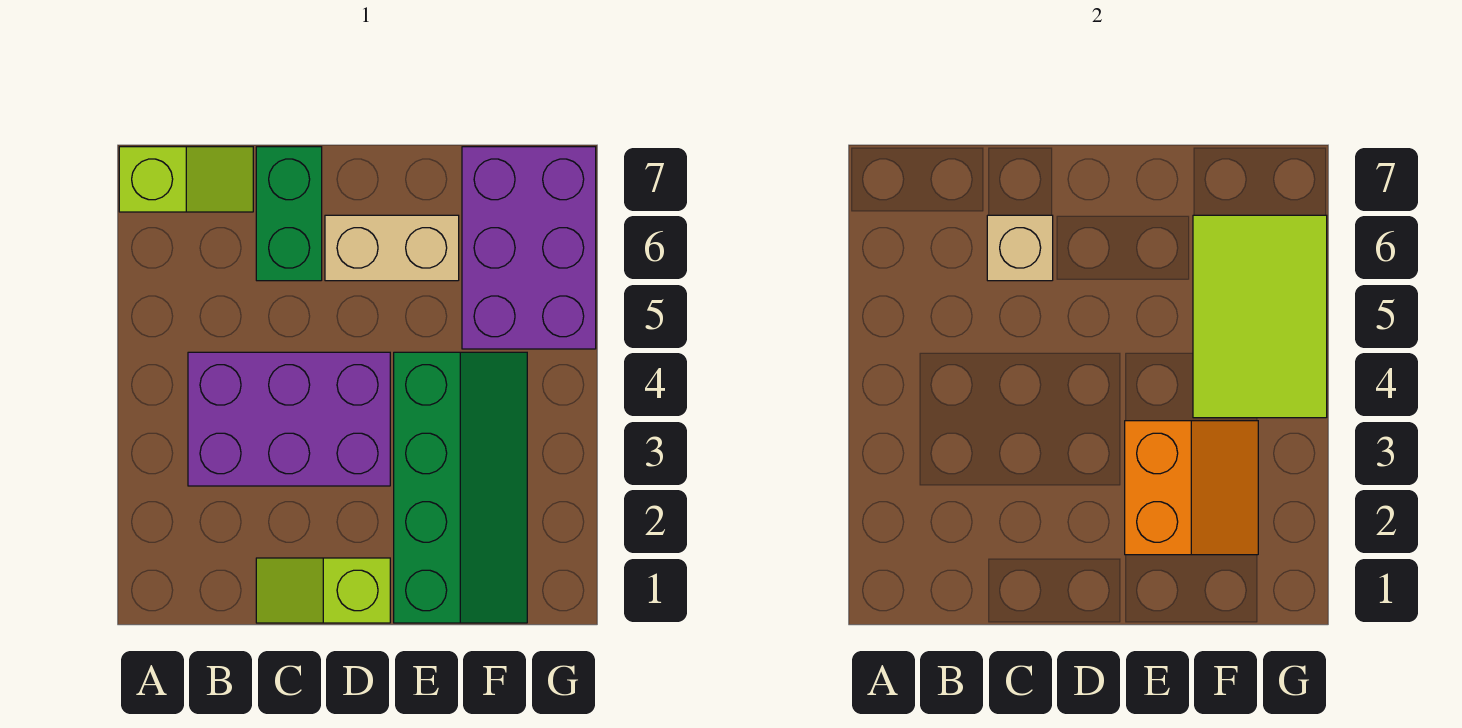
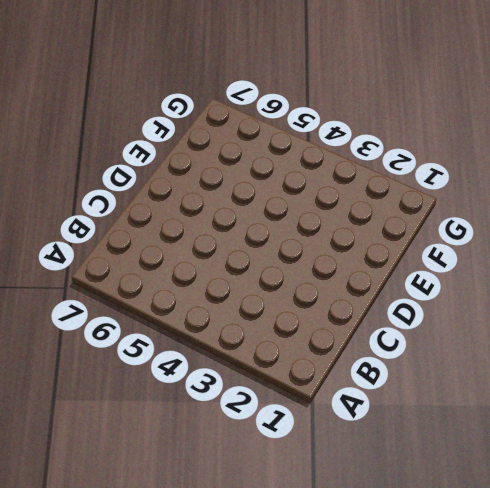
none -> lime slope A7:B7 level 1 top A
none -> purple brick B3:D4 level 1

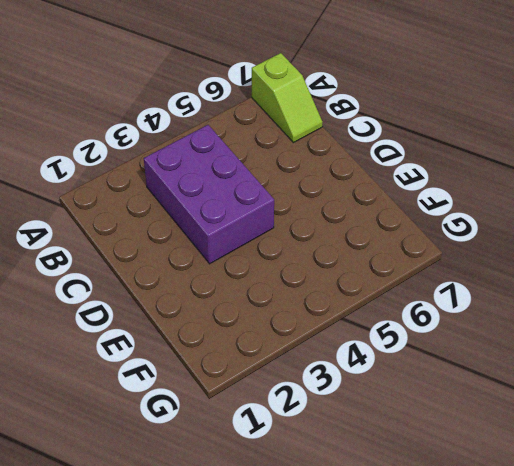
none -> lime slope C1:D1 level 1 top D
none -> green brick C6:C7 level 1

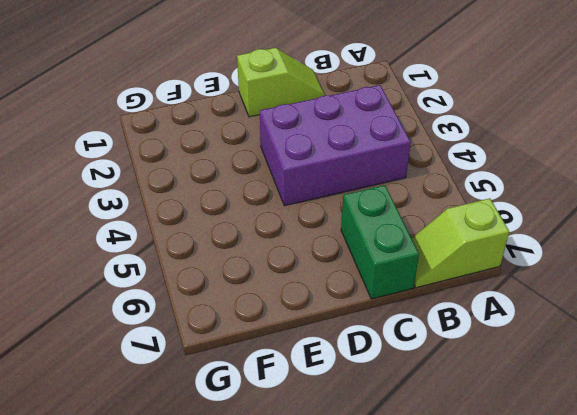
none -> tan brick D6:E6 level 1
none -> green slope E1:F4 level 1 top E

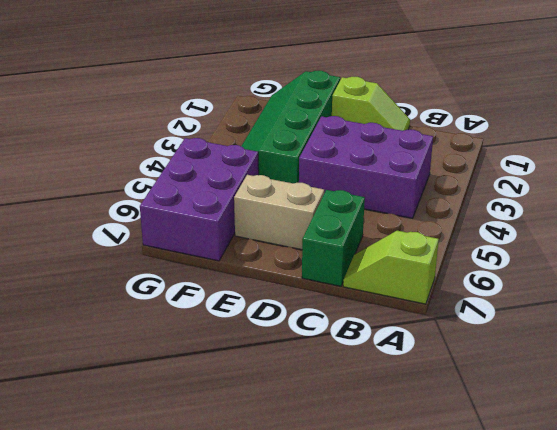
none -> tan brick C6 level 2
none -> orange slope E2:F3 level 2 top E

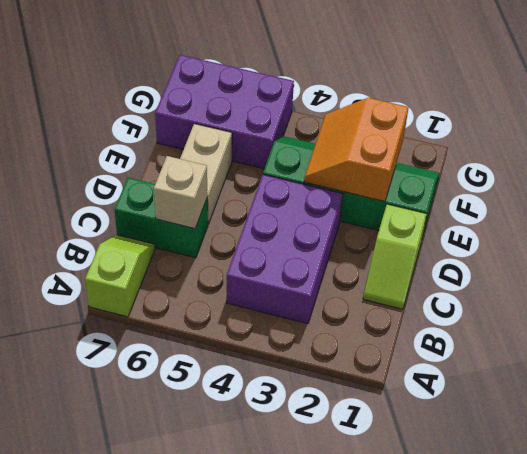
orange slope E2:F3 level 2 top 2 -> orange slope E2:F3 level 2 top E
none -> lime tile F4:G6 level 2

